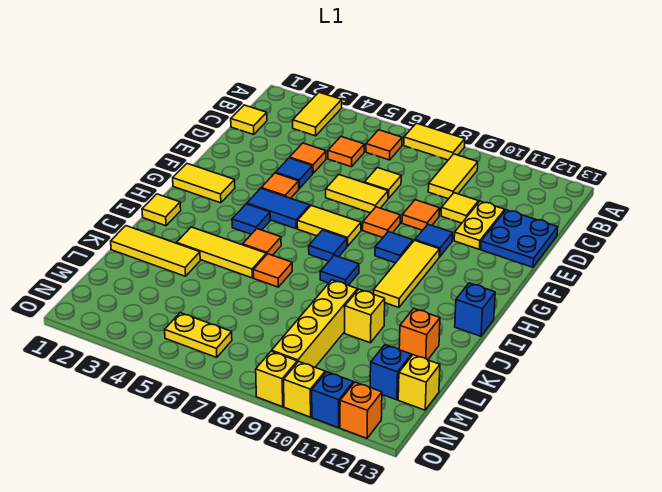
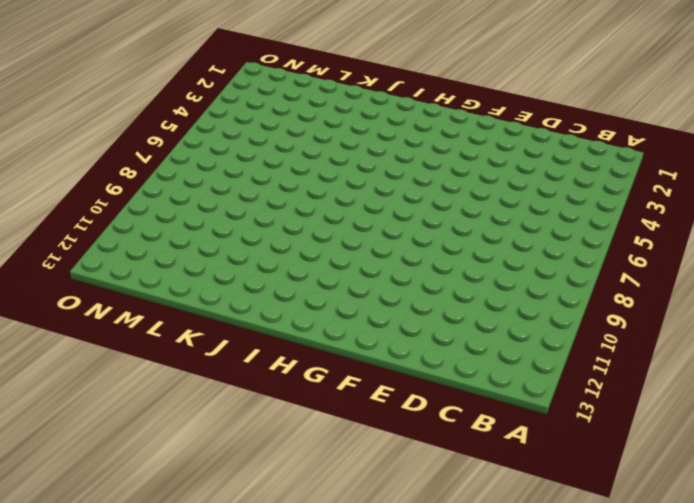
none -> yellow tile A3:B3 level 1
none -> yellow tile A7:A8 level 1
none -> orange tile B6 level 1
none -> yellow tile B9:C9 level 1

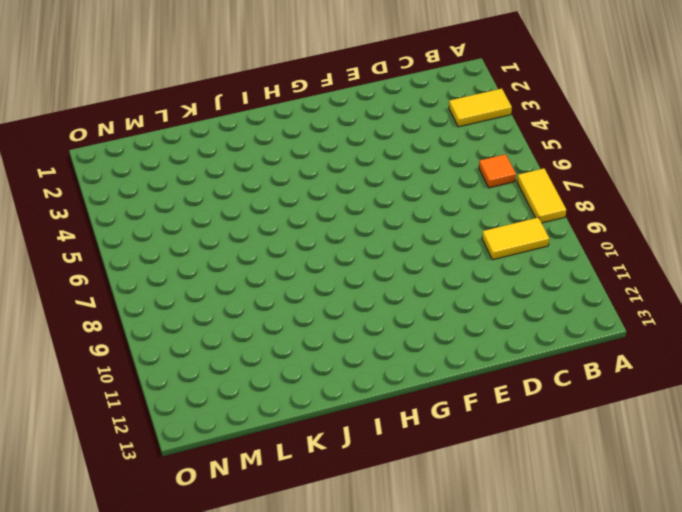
none -> yellow tile C1 level 1
none -> orange tile C5 level 1
none -> orange tile D4 level 1
none -> yellow tile D7 level 1

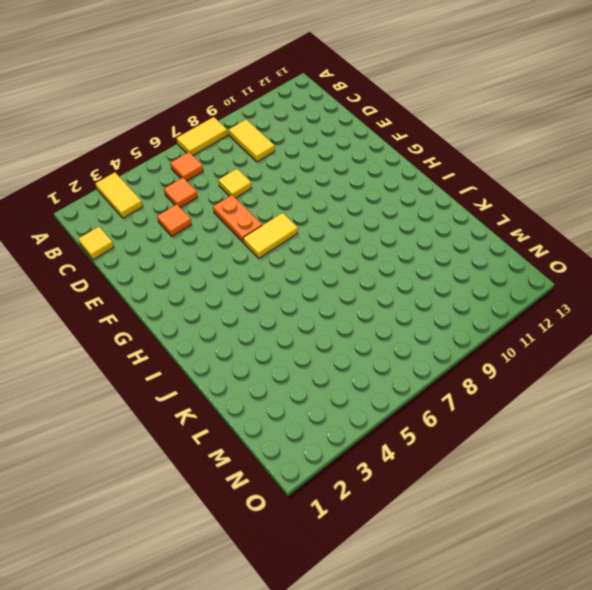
orange plate E6:F6 level 1 -> yellow tile E6:E7 level 1
none -> yellow tile D10 level 1
none -> yellow plate D11:E11 level 1
none -> blue plate D12:E13 level 1
none -> blue tile E4 level 1

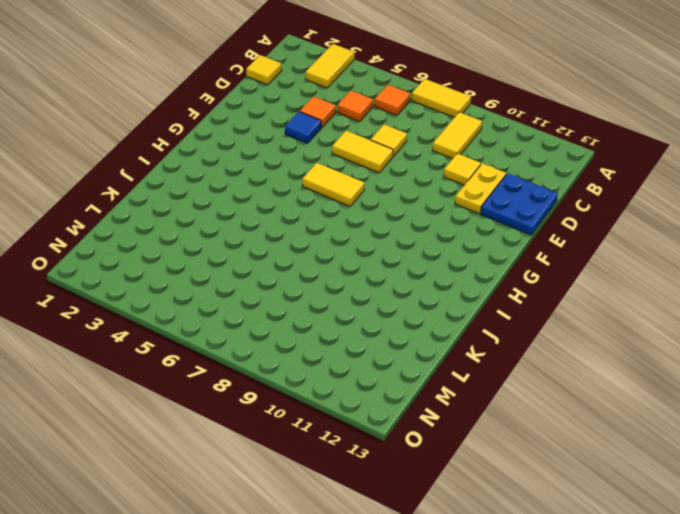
none -> orange tile E9 level 1
none -> orange tile F4 level 1
none -> orange tile F8 level 1
none -> blue tile F10 level 1

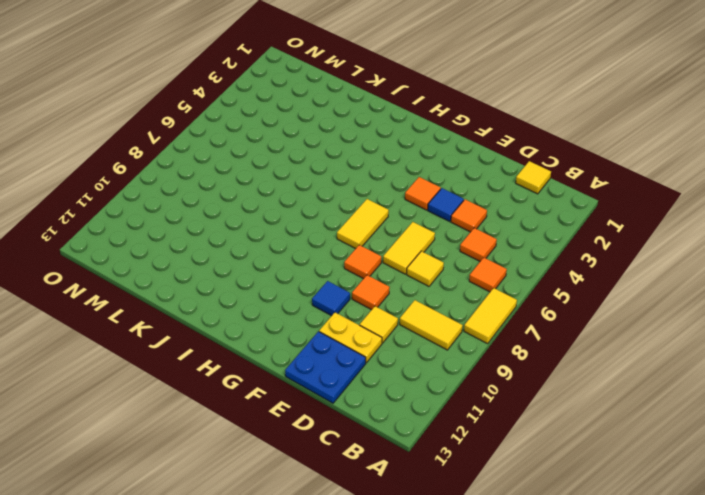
none -> yellow tile A3:B3 level 1
none -> yellow tile G1:G2 level 1
none -> blue tile G4:G5 level 1
none -> blue tile G9 level 1

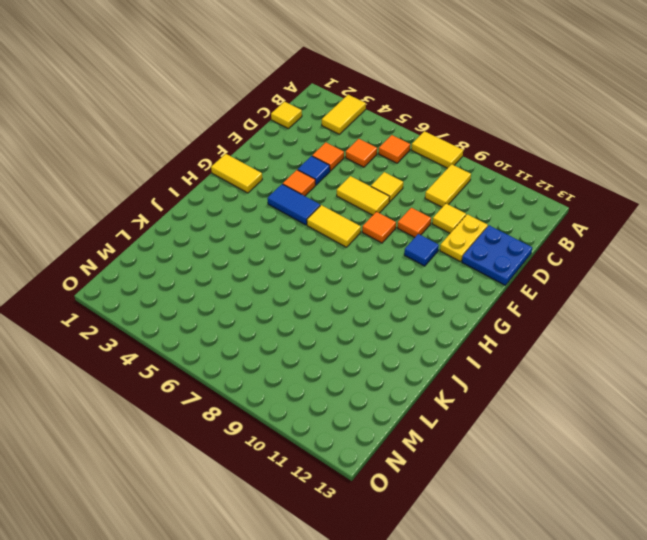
none -> blue tile G9 level 1
none -> yellow tile G10:I10 level 1
none -> blue tile H4 level 1
none -> blue tile H7 level 1

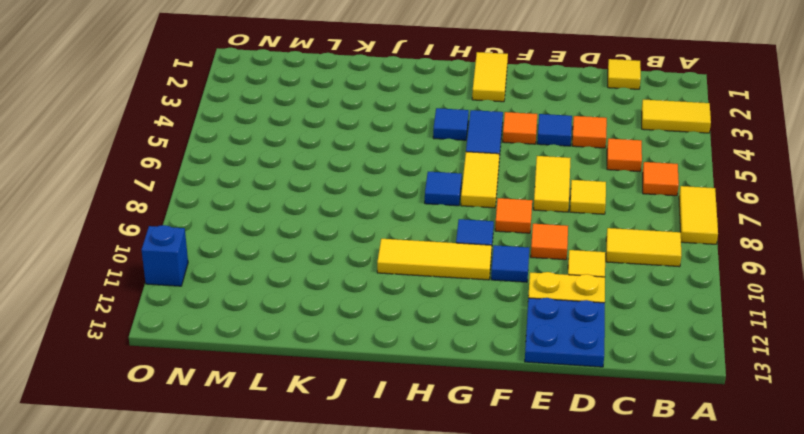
none -> yellow tile I1 level 1
none -> orange tile I5 level 1
none -> blue tile I8 level 1
none -> blue brick I13 level 1

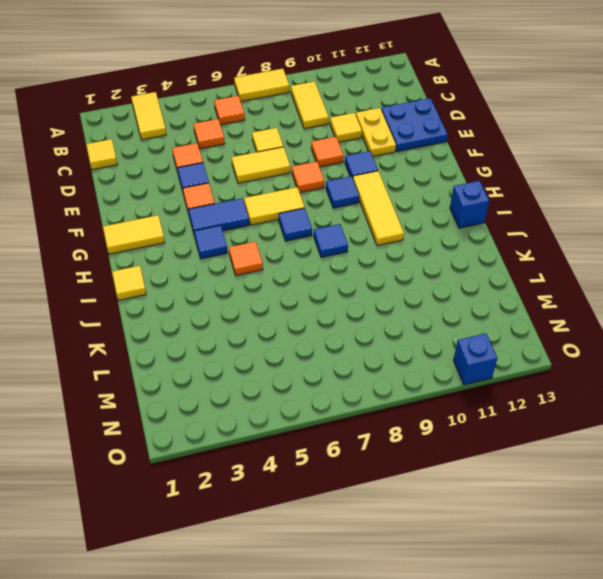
none -> yellow tile J3:J5 level 1
none -> orange tile J6 level 1
none -> yellow tile K1:K3 level 1
none -> yellow brick K9:N9 level 1

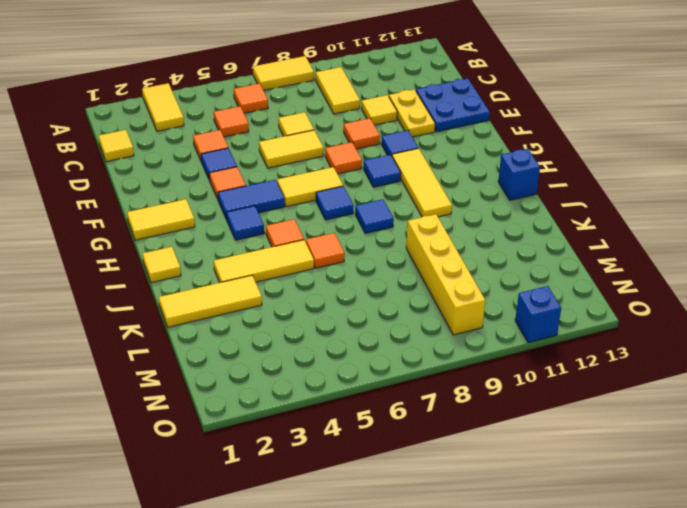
none -> yellow brick K10 level 1
none -> orange brick K12 level 1
none -> blue brick M12 level 1
none -> yellow brick M13 level 1

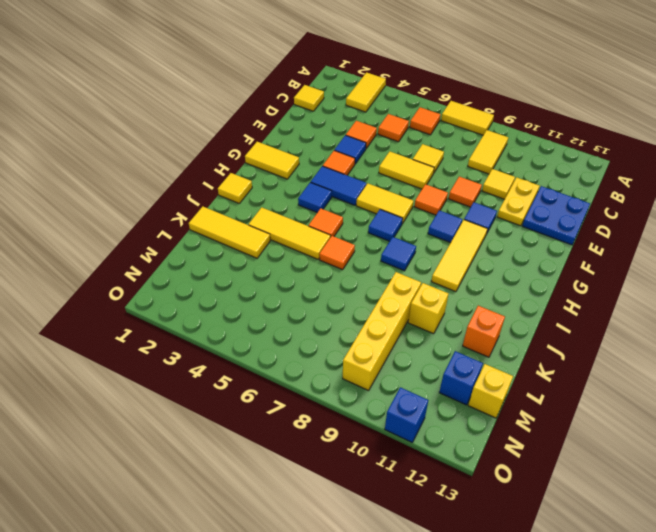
none -> blue brick I13 level 1
none -> yellow plate N5:N6 level 1
none -> yellow brick O9 level 1
none -> yellow brick O10 level 1

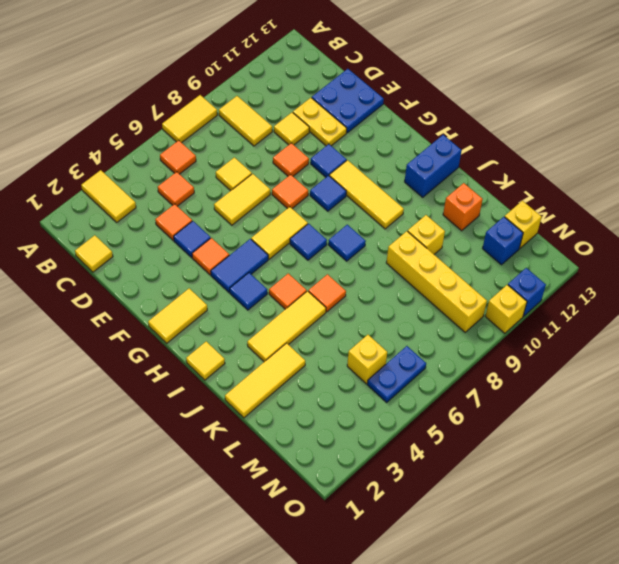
blue brick I12:I13 level 1 -> blue brick I13 level 1
yellow brick M5 level 1 -> yellow brick O9 level 1
blue plate N5:N6 level 1 -> yellow plate N5:N6 level 1
none -> orange brick O12 level 1

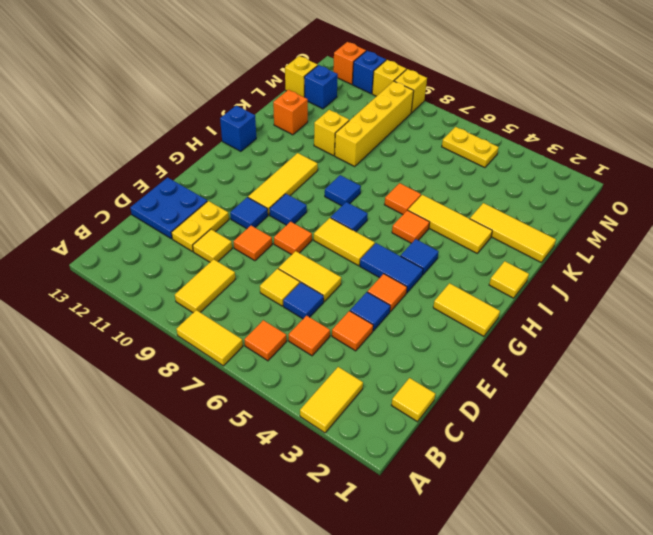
blue tile D6 level 1 -> none

